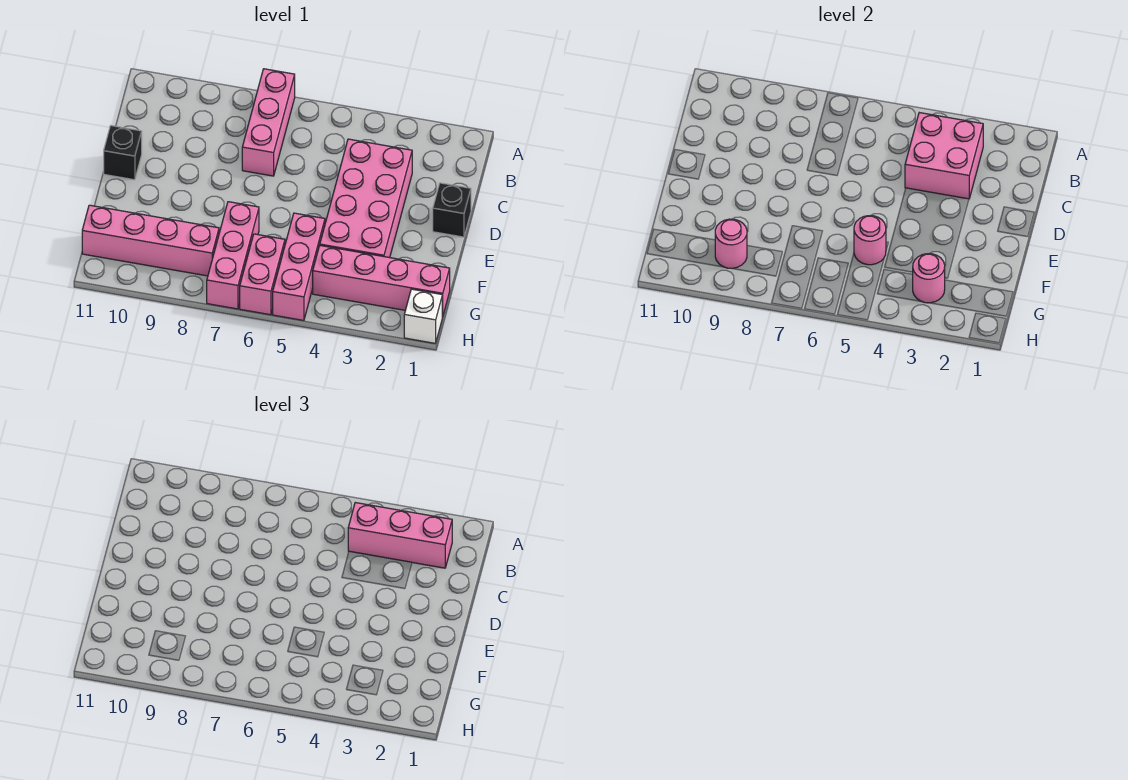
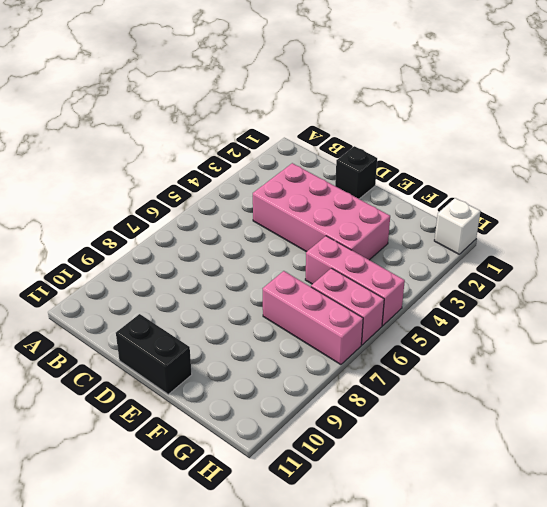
black brick D11:E11 level 1 -> black brick D11 level 1
none -> pink brick A7:C7 level 1
none -> pink brick G1:G4 level 1
none -> pink brick G8:G11 level 1

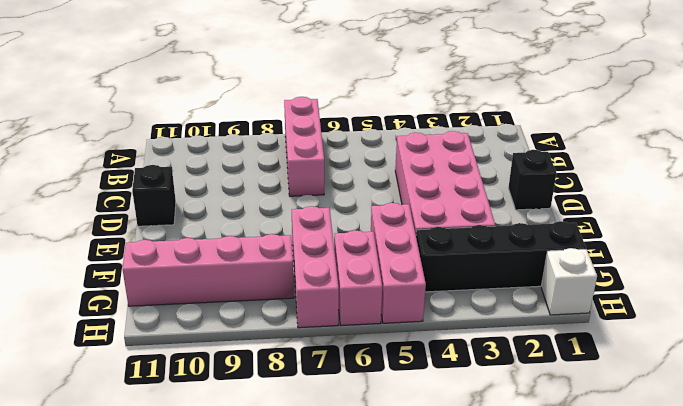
black brick G1:G4 level 1 -> pink brick G1:G4 level 1
none -> pink brick B3:C4 level 2
none -> pink round brick F5 level 2
none -> pink round brick G3 level 2

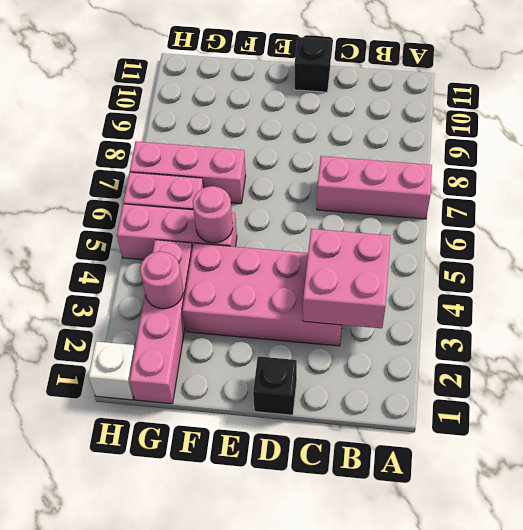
none -> pink brick G8:G11 level 1
none -> pink round brick G9 level 2
none -> pink brick B2:B4 level 3

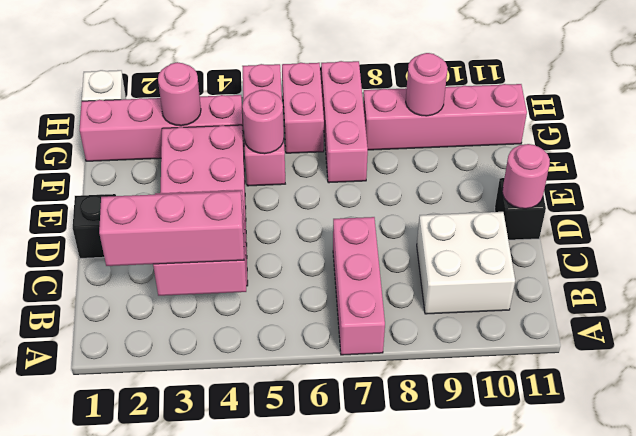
white brick B9:C10 level 1 -> none
pink round brick D11 level 2 -> none

